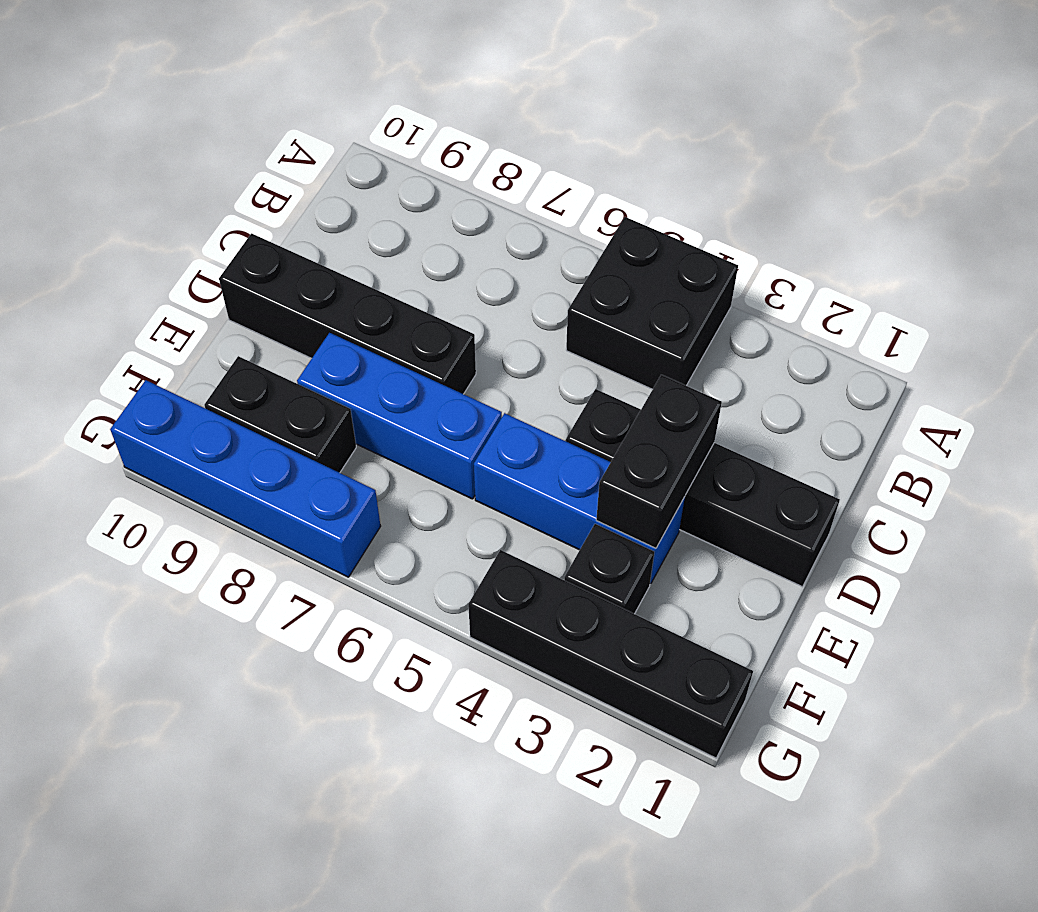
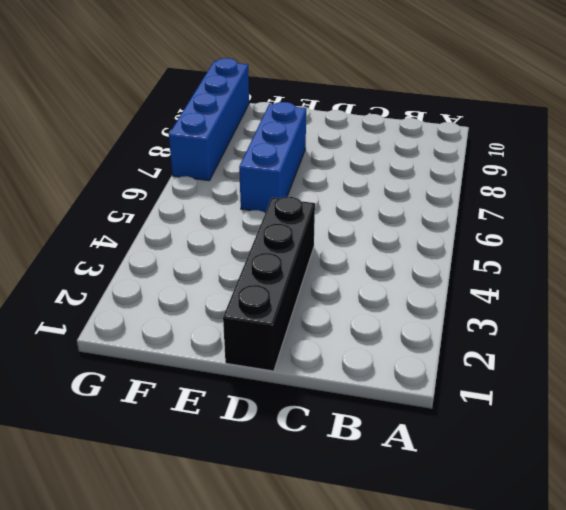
none -> black brick A4:B5 level 1
none -> black brick D7:D10 level 1

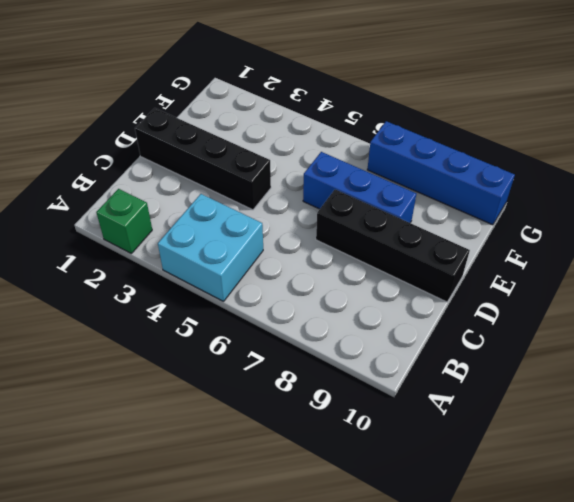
green brick A2 level 1 -> none
cyan brick A4:B5 level 1 -> black brick A4:B5 level 1
none -> blue brick E3:E5 level 1
none -> black brick F3 level 1

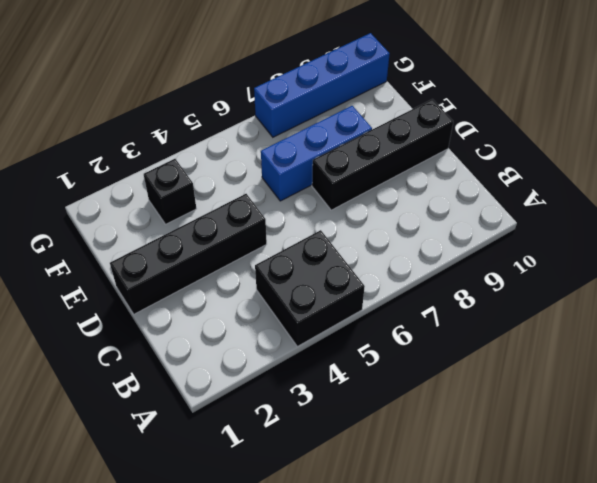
none -> blue brick E3:E5 level 1
none -> black brick F8:F9 level 1

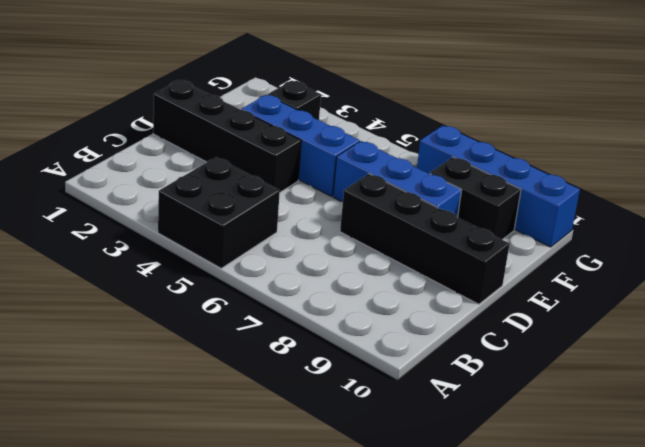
none -> black brick G1:G4 level 1
none -> black brick D3:E3 level 2

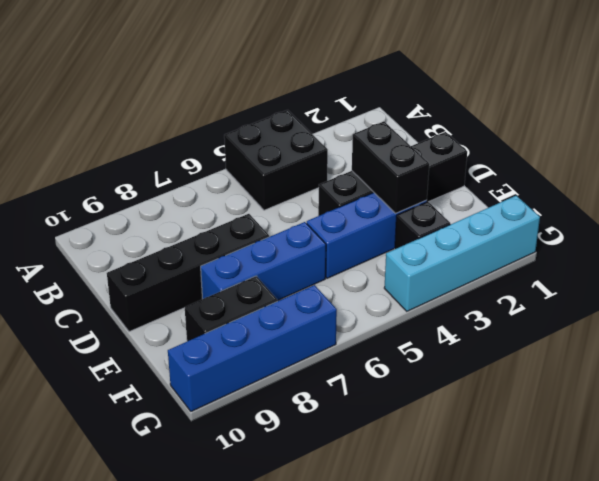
cyan brick G1:G4 level 1 -> black brick G1:G4 level 1

